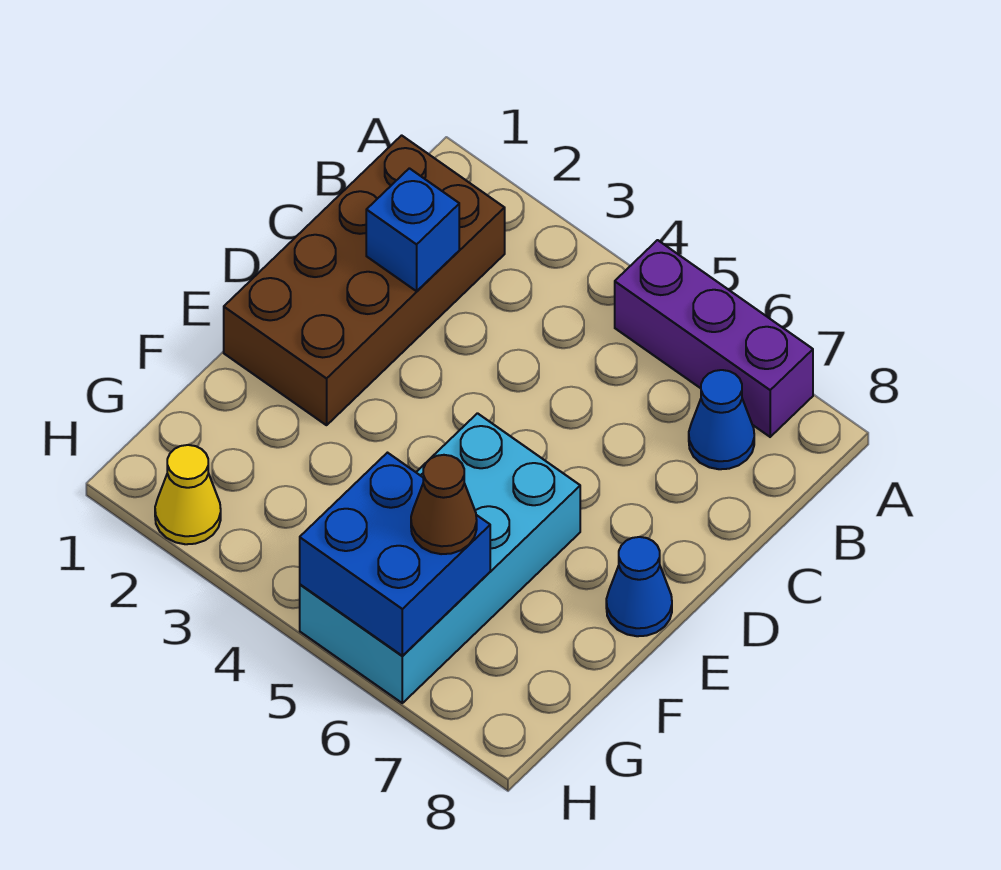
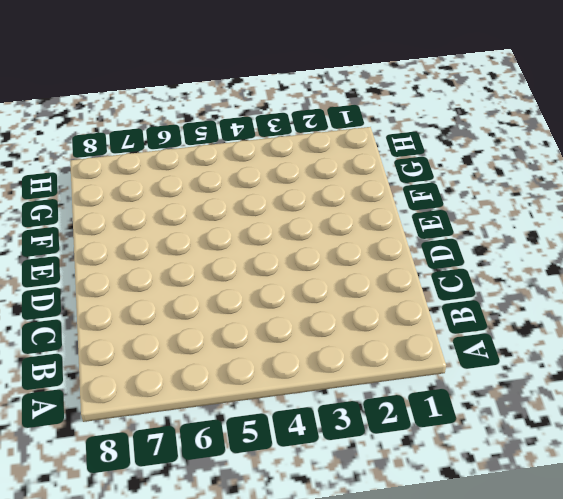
none -> purple brick A5:A7 level 1
none -> brown brick B1:E2 level 1

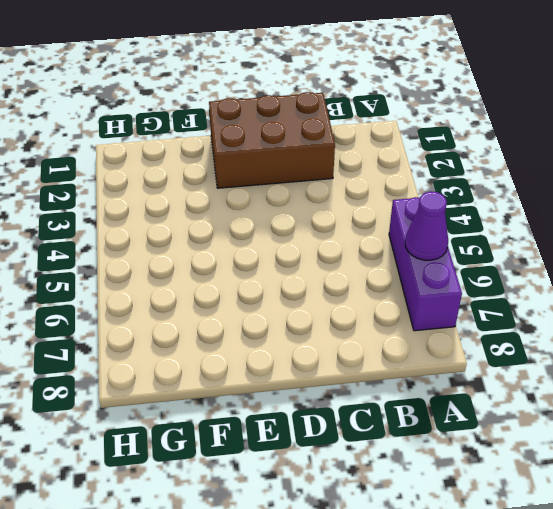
purple cone A6 level 2 -> none
brown brick C1:E2 level 1 -> brown brick B1:E2 level 1
none -> blue cone B7 level 1
none -> cyan brick E5:H6 level 1

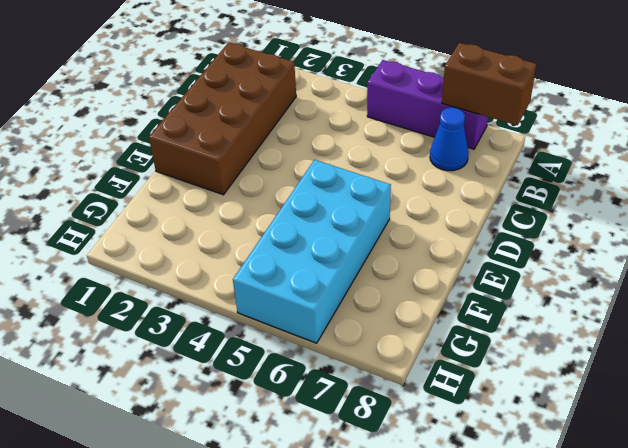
brown brick A7:A8 level 2 -> none
none -> blue cone E8 level 1
none -> yellow cone H2 level 1

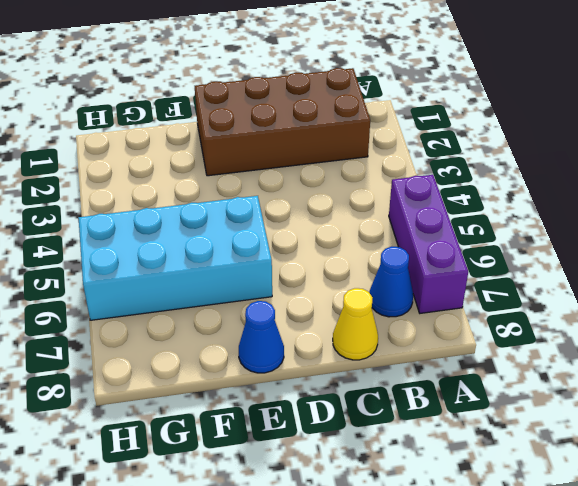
yellow cone C8 level 1 -> yellow cone H2 level 1
none -> blue brick C2 level 2
none -> blue brick G5:H6 level 2

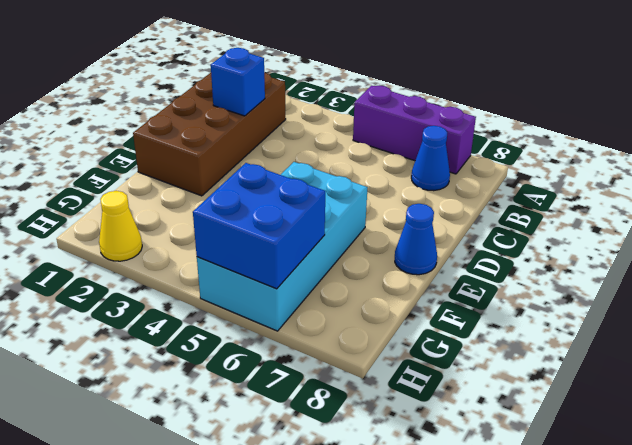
none -> brown cone G6 level 3

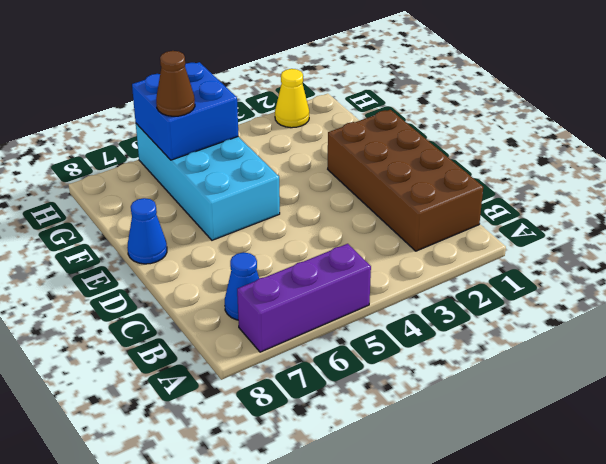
none -> blue brick C2 level 2

